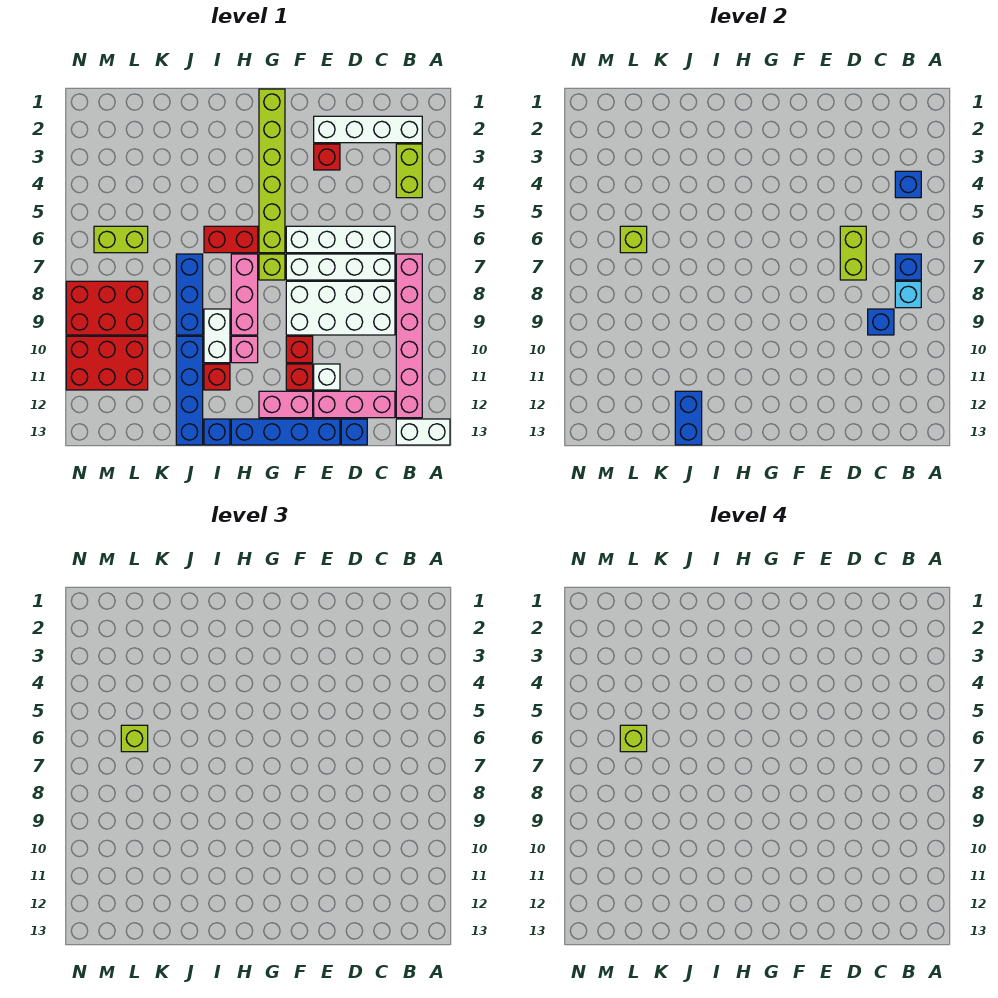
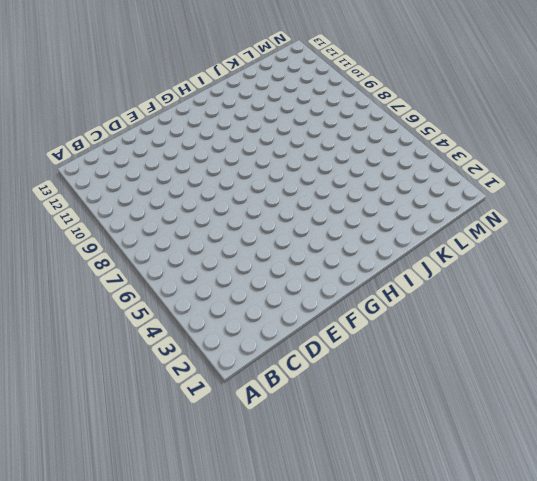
none -> white brick A13:B13 level 1
none -> white brick B2:E2 level 1
none -> lime brick B3:B4 level 1
none -> pink brick B7:B12 level 1

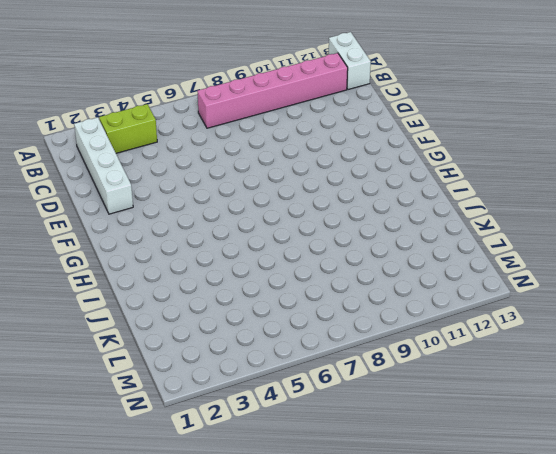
none -> white brick C6:F6 level 1
none -> white brick C7:F7 level 1
none -> white brick C8:F9 level 1
none -> pink brick C12:E12 level 1

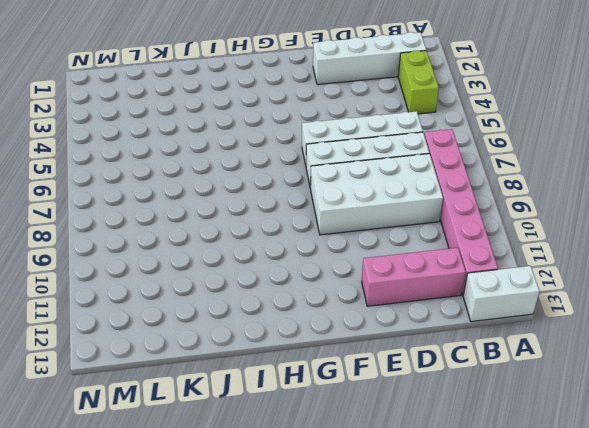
none -> blue brick D13 level 1
none -> red brick E3 level 1
none -> white brick E11 level 1
none -> blue brick E13:H13 level 1

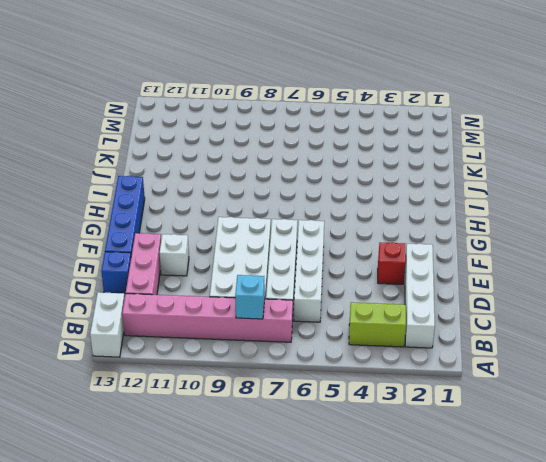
none -> red brick F10 level 1
none -> red brick F11 level 1
none -> pink brick F12:G12 level 1
none -> lime brick G1:G6 level 1

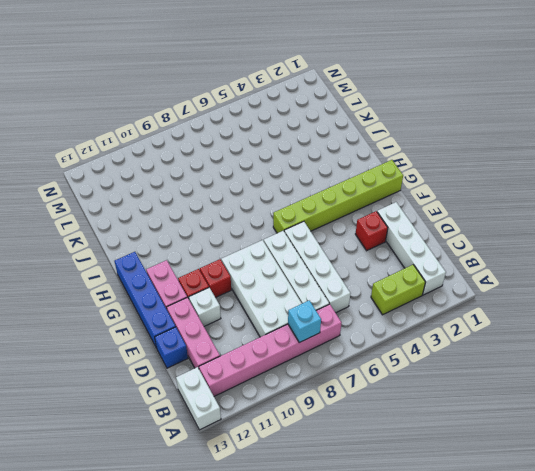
none -> lime brick G7 level 1
none -> red brick H6:I6 level 1
none -> pink brick H7:H9 level 1
none -> pink brick H10 level 1

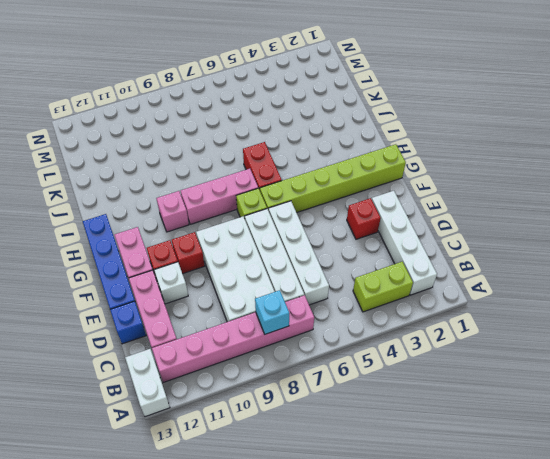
none -> white brick I9:I10 level 1
none -> red brick I11 level 1
none -> blue brick I13 level 1
none -> blue brick J7:J9 level 1

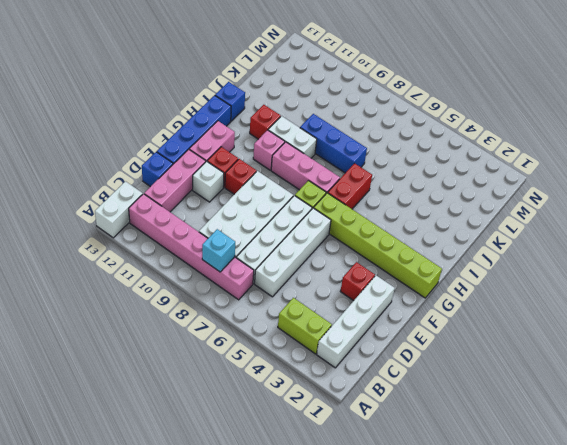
none -> blue brick J10:J13 level 1
none -> lime brick L6:M6 level 1
none -> red brick L8:N9 level 1
none -> red brick L10:N11 level 1

